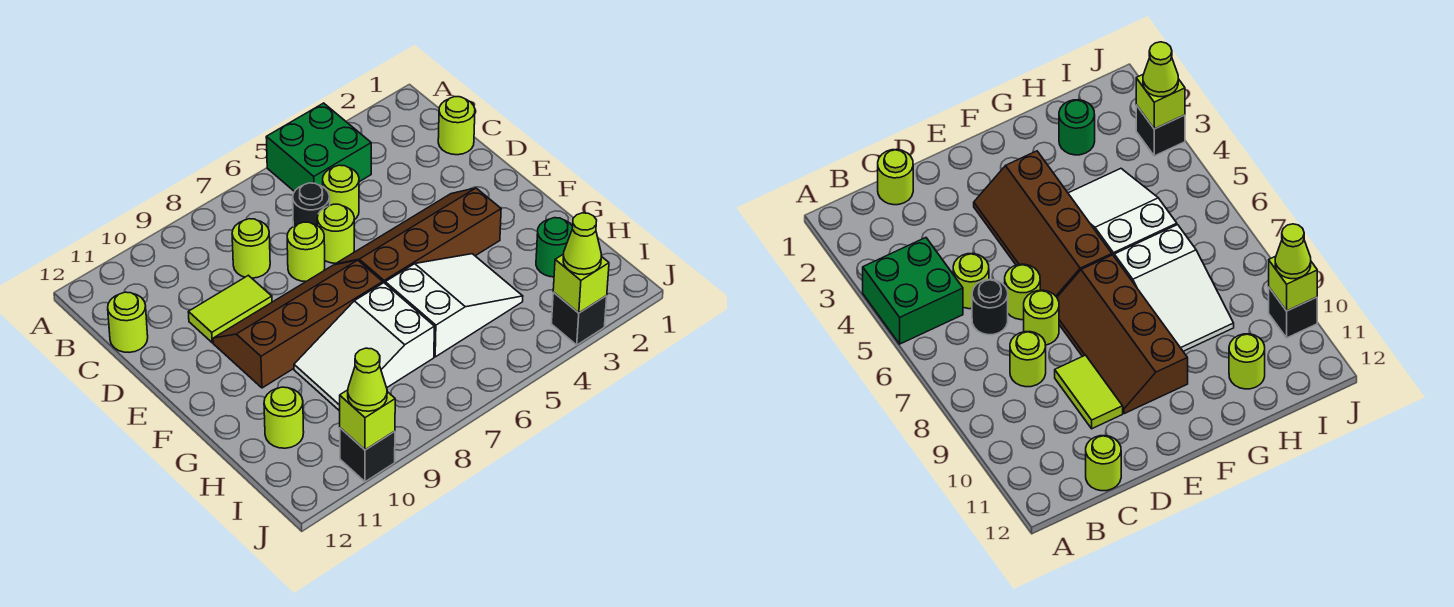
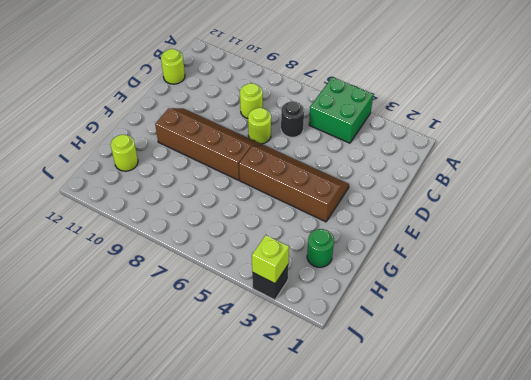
none -> lime round brick C1 level 1
none -> lime round brick C5 level 1
none -> lime round brick D6 level 1

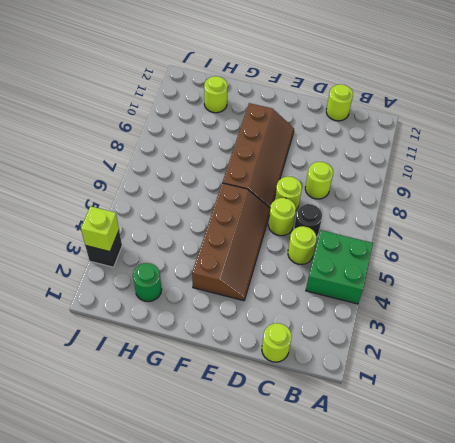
none -> lime tile D9:D10 level 1
none -> white slope G4:H6 level 1 top 6
none -> white slope G7:H9 level 1 top 7

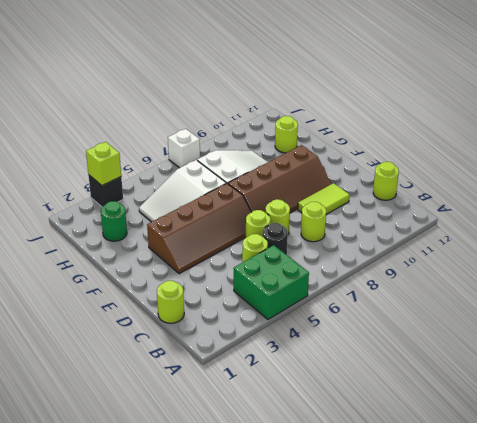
white brick J7 level 1 -> none
none -> black brick J10 level 1
none -> lime brick J10 level 2
none -> lime cone J3 level 3

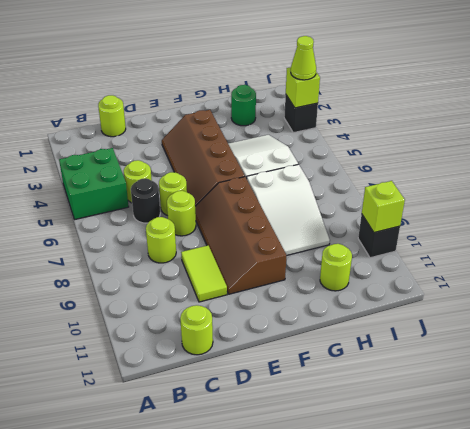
none -> lime cone J10 level 3

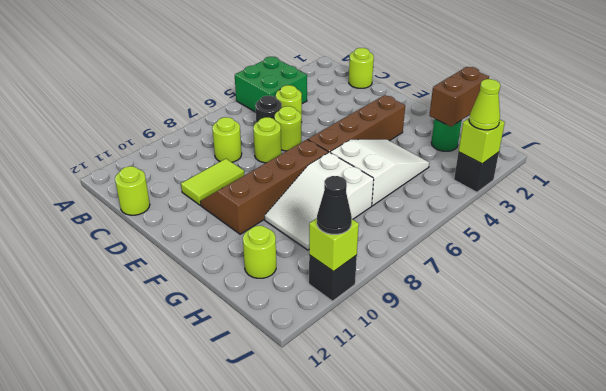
brown brick H1:H2 level 2 -> none
black cone J10 level 3 -> lime cone J10 level 3

